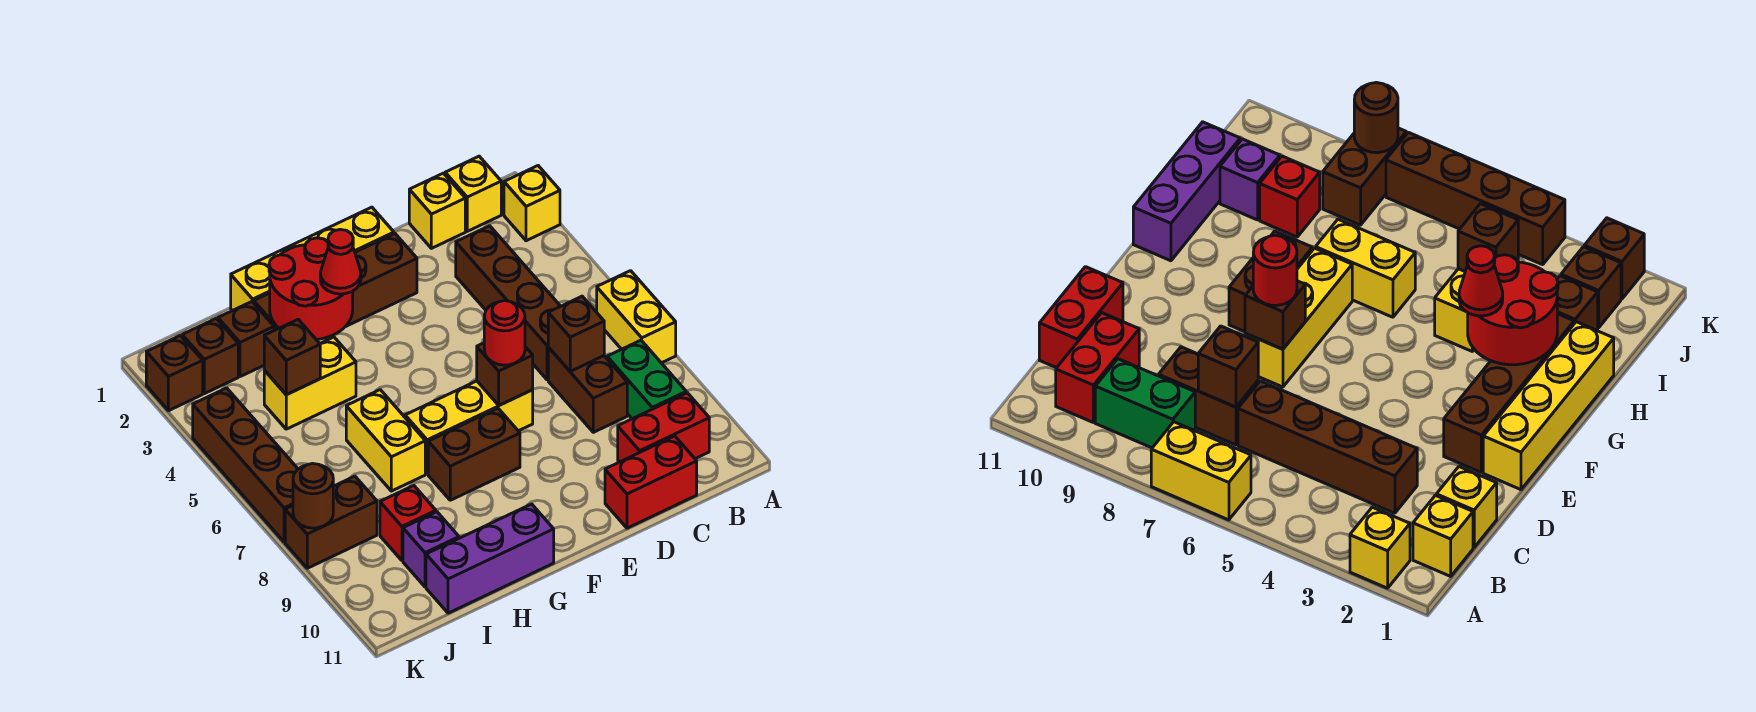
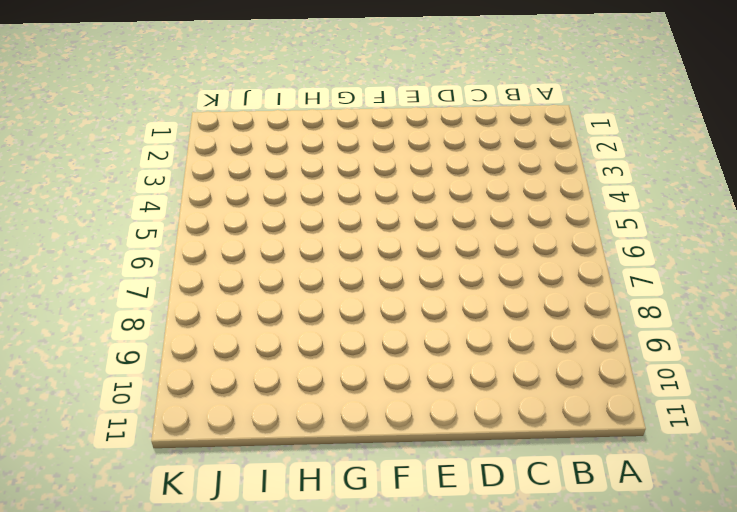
none -> yellow brick A2 level 1
none -> yellow brick A6:A7 level 1
none -> yellow brick B1 level 1
none -> green brick B8:B9 level 1

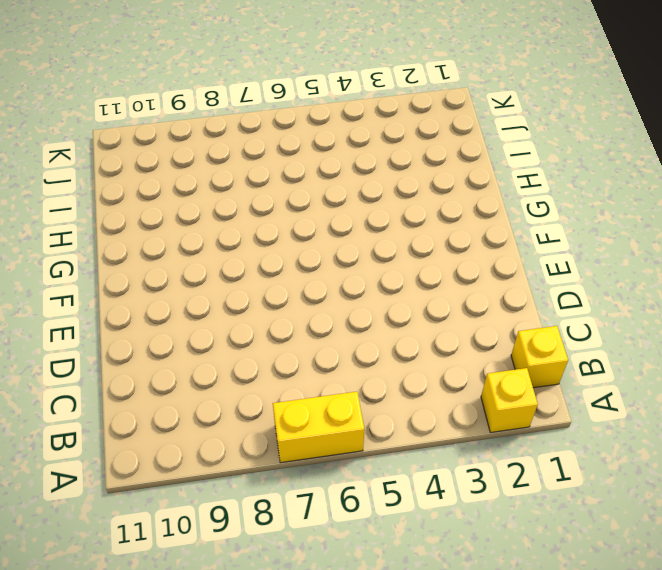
none -> green brick B8:B9 level 1
none -> red brick B10:C10 level 1
none -> yellow brick C1 level 1
none -> brown brick C3:C6 level 1

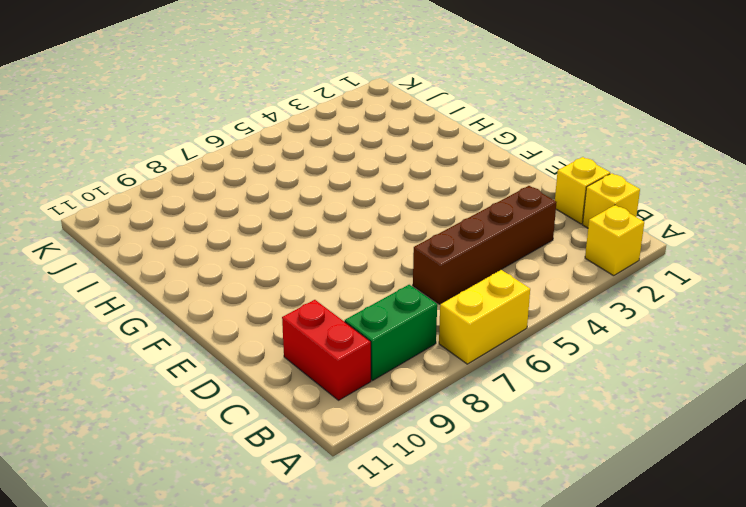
none -> brown brick C7:C8 level 1
none -> red brick C11:D11 level 1
none -> yellow brick E1:H1 level 1
none -> brown brick E2:H2 level 1

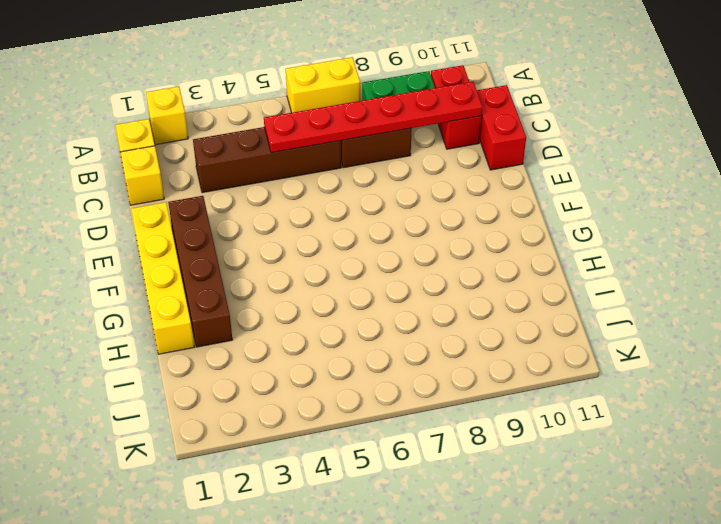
red plate C5:C10 level 2 -> brown brick C7 level 2
none -> yellow brick E7:G7 level 1
none -> brown brick F8:G8 level 1
none -> purple brick G11:I11 level 1
none -> yellow brick H4:I4 level 1

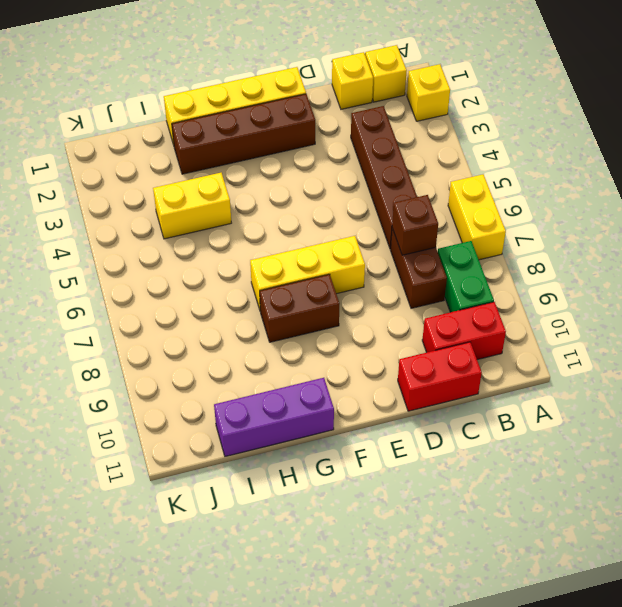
none -> yellow brick H6:H7 level 1
none -> brown brick I2 level 1
none -> red brick I9 level 1
none -> purple brick I10 level 1

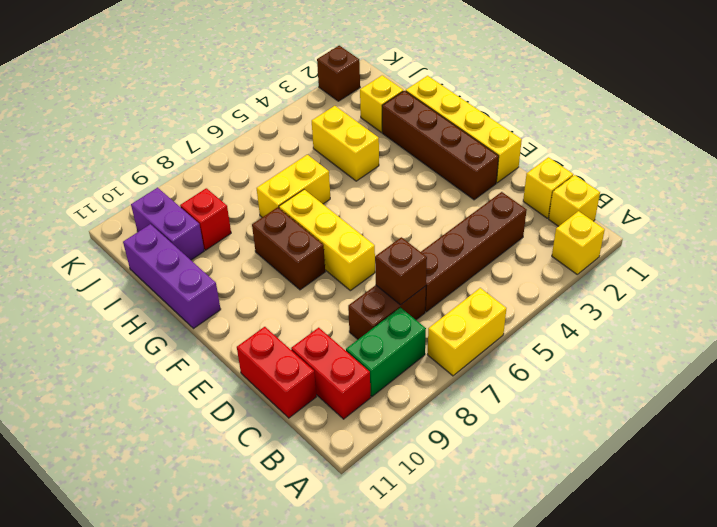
yellow brick I2 level 1 -> brown brick I2 level 1
purple brick I10:J10 level 1 -> purple brick I10 level 1
none -> brown brick J2 level 1
none -> brown brick J8:K8 level 1
none -> brown brick K4:K7 level 1
none -> brown brick E7 level 2

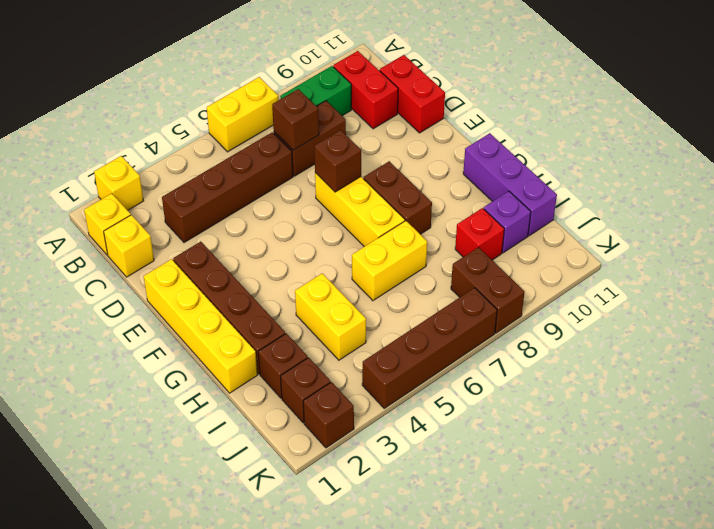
none -> red round brick G2:H3 level 2
none -> brown brick I4 level 2
none -> brown round brick K8 level 2
none -> red round brick E7 level 3

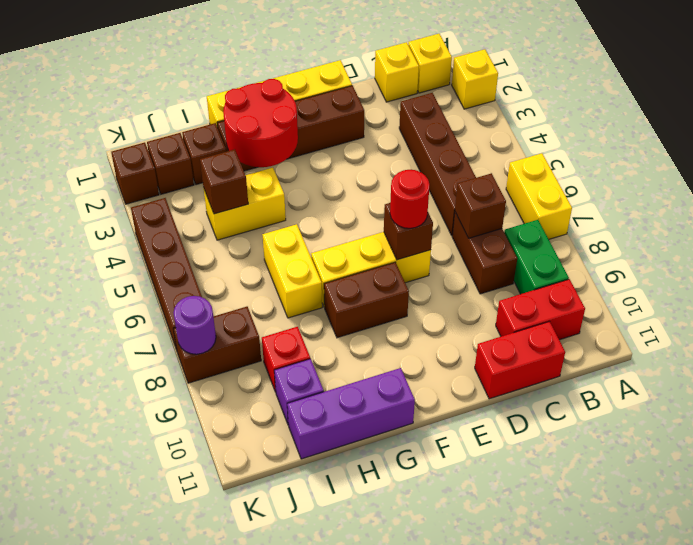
purple round brick K8 level 2 -> brown round brick K8 level 2
none -> red cone G3 level 3

